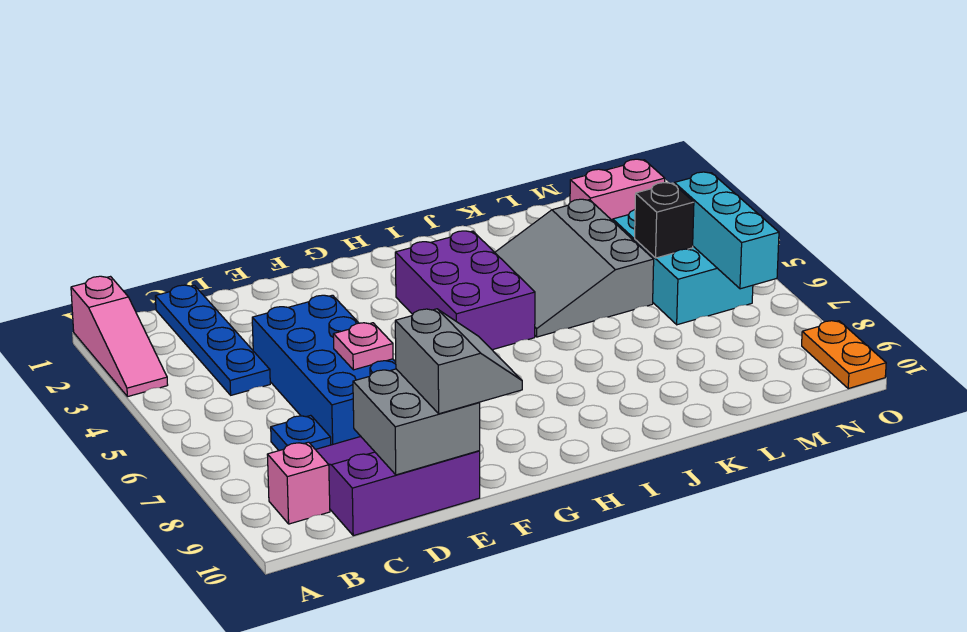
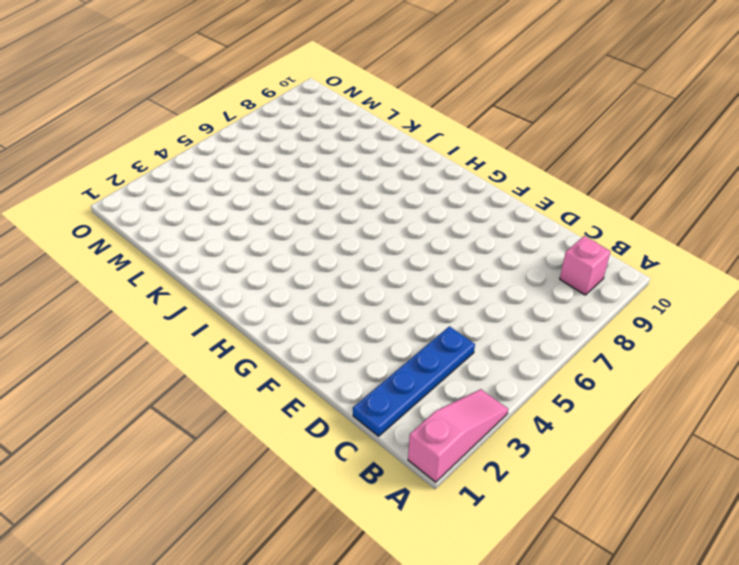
none -> blue plate C7 level 1
none -> purple slope C8:E10 level 1 top 10
none -> blue brick D4:E7 level 1

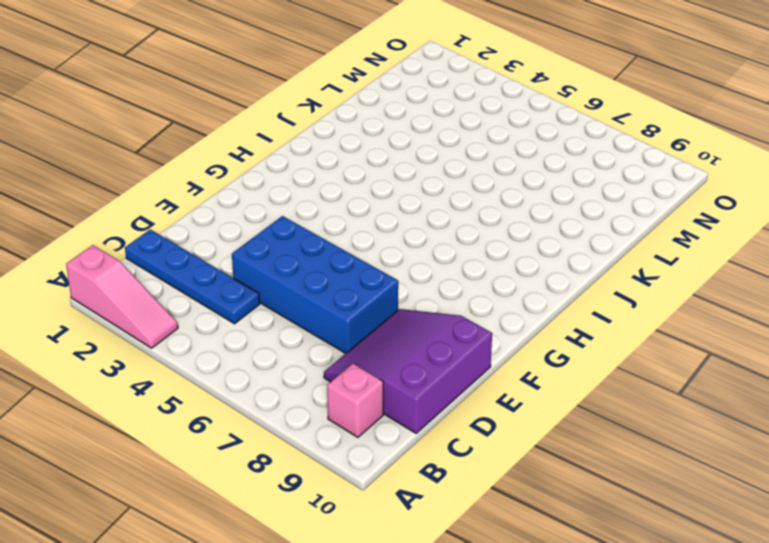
none -> blue plate C7 level 1
none -> purple brick H3:I5 level 1
none -> grey slope J3:L5 level 1 top L

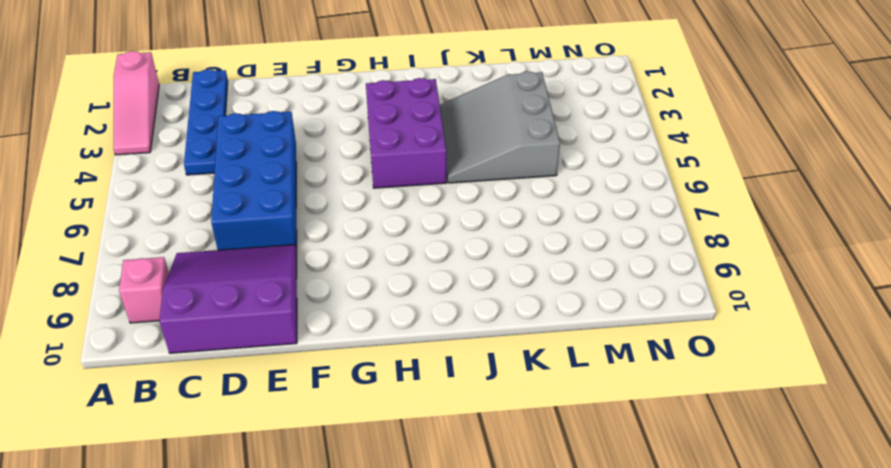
none -> blue plate C7 level 1
none -> pink brick M2:N2 level 1
none -> cyan brick M4:N6 level 1

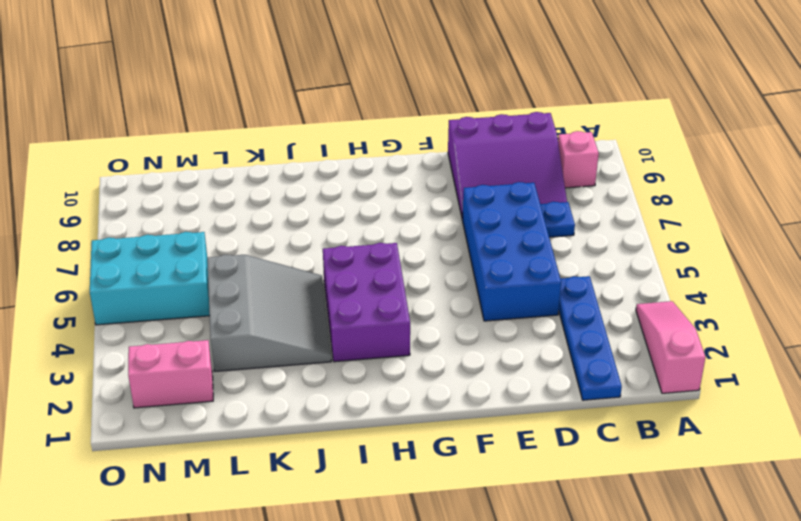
cyan brick M5:O6 level 1 -> cyan brick M4:N6 level 1
none -> orange plate O9:O10 level 1
none -> grey brick D9:E10 level 2
none -> pink plate E6 level 2

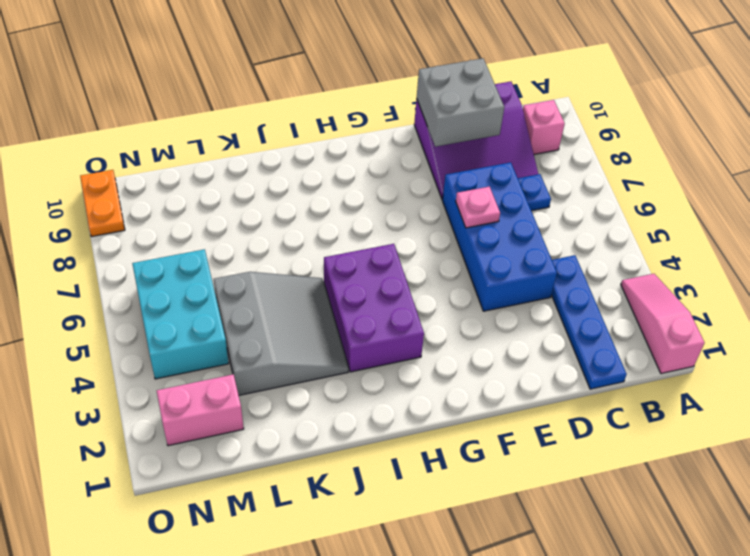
none -> black brick M5 level 2
none -> cyan brick N5:N7 level 2
none -> grey slope E9:F10 level 3 top E

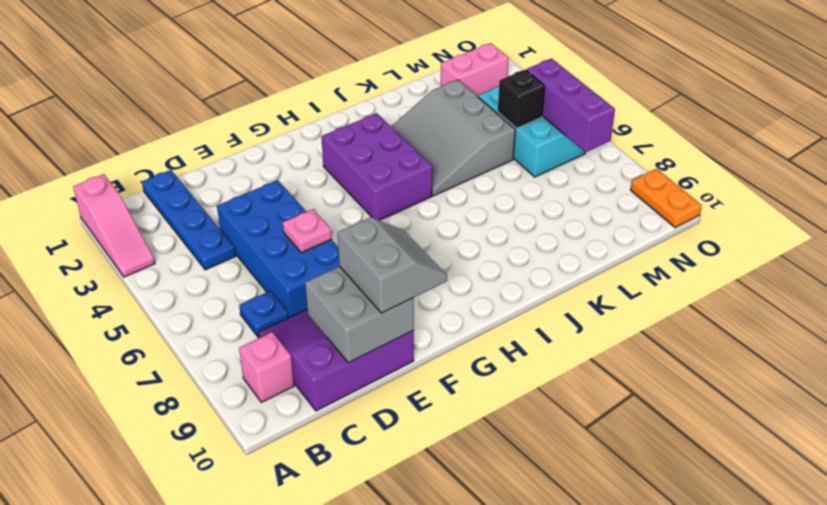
purple brick N5:N7 level 2 -> cyan brick N5:N7 level 2

